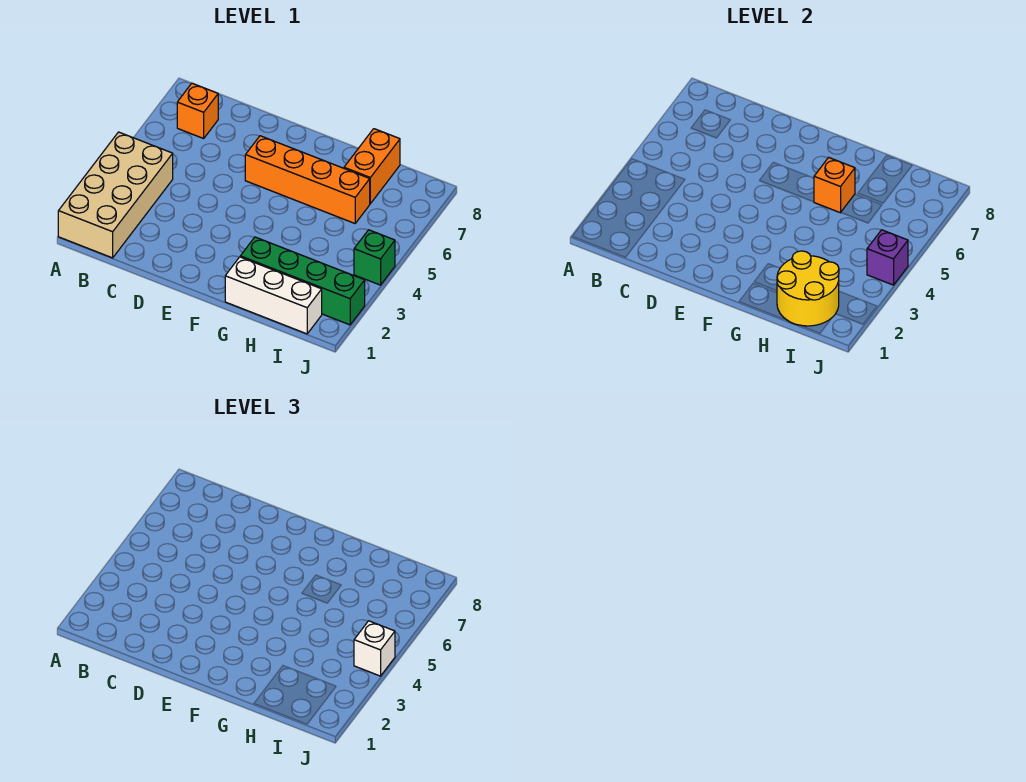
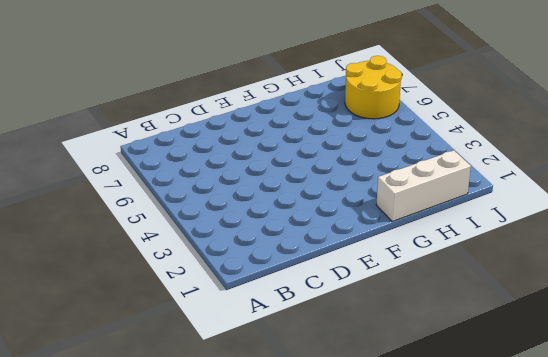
yellow round brick I6:J7 level 1 -> yellow round brick H1:I2 level 2
none -> tan brick A1:B4 level 1
none -> orange brick B7 level 1

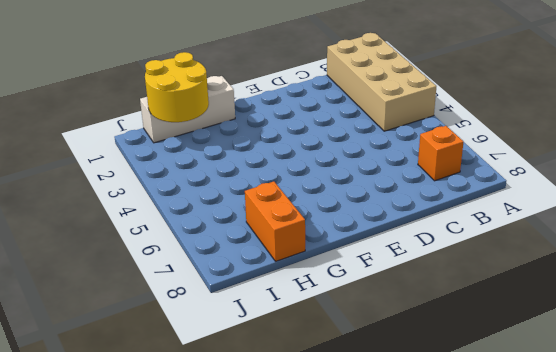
none -> orange brick E6:H6 level 1
none -> green brick G2:J2 level 1

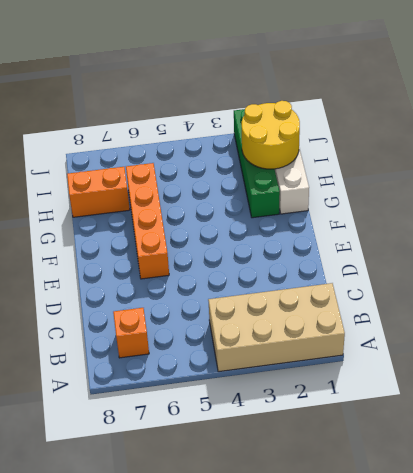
none -> green brick J4 level 1
none -> orange brick G6 level 2

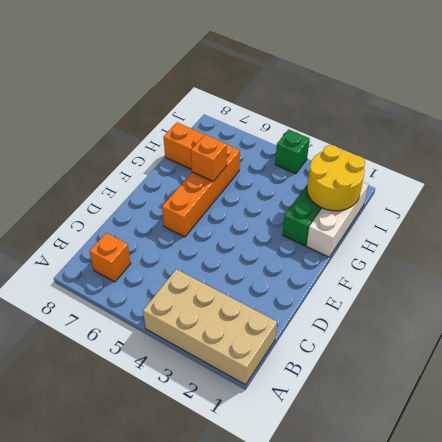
none -> purple brick J4 level 2
none -> white brick J4 level 3

